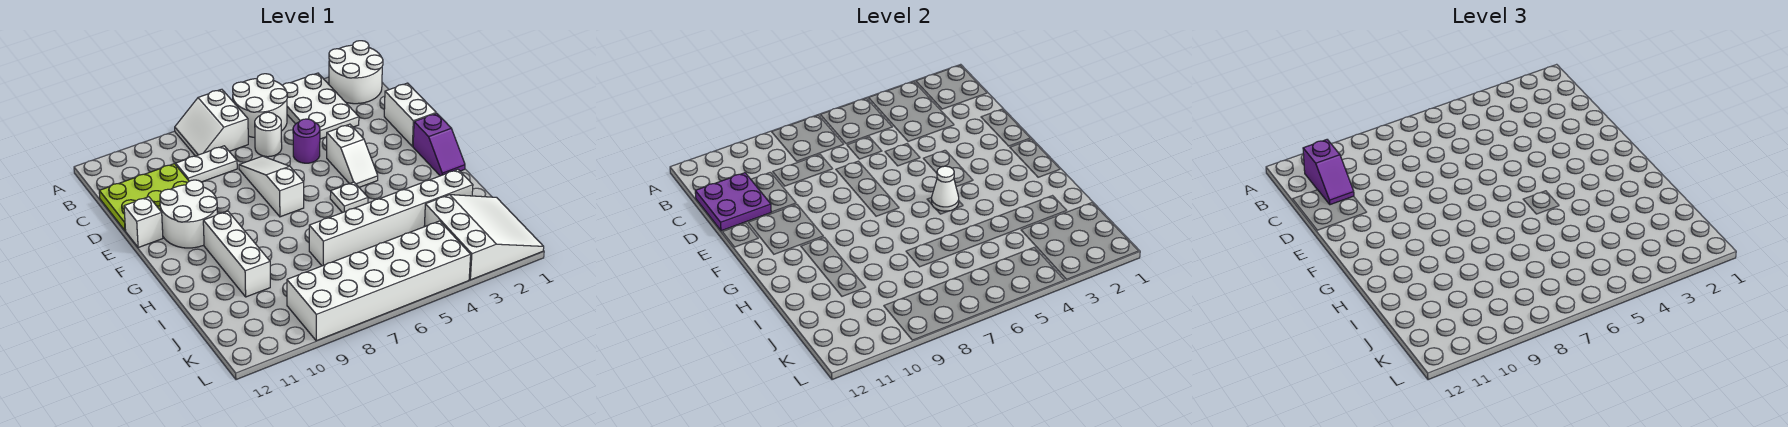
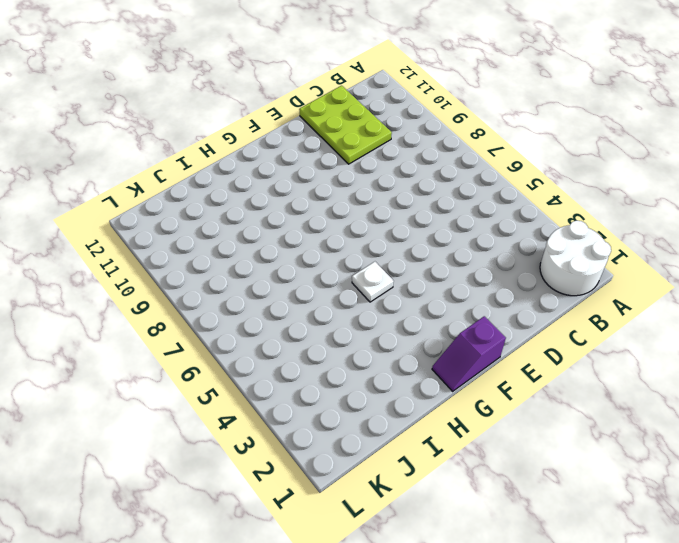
none -> white plate A3:C4 level 1
none -> white round brick A5:B6 level 1
none -> white slope A7:B8 level 1 top 7

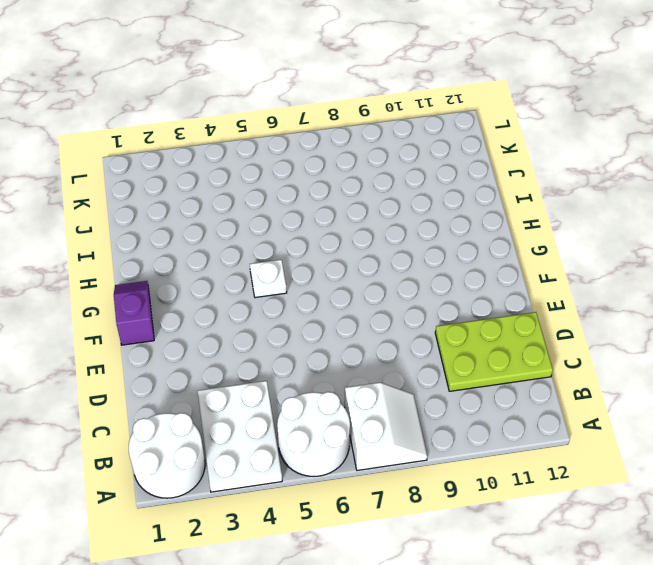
none -> white round brick C6 level 1
none -> white plate C8:C9 level 1
none -> white brick D1:E1 level 1

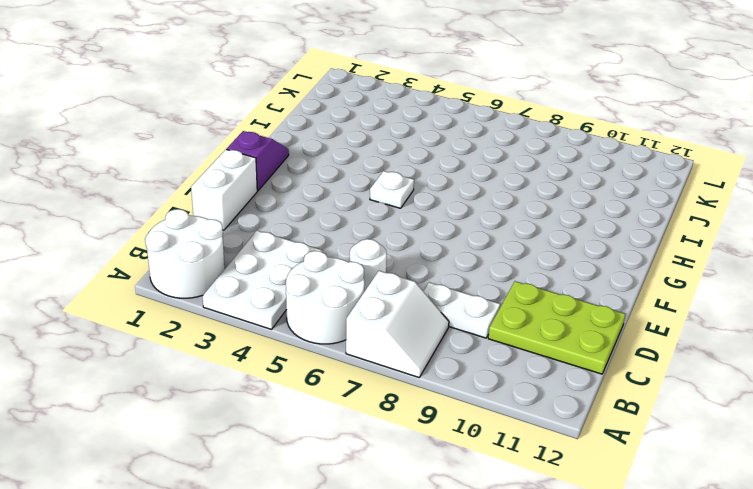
none -> purple round brick D5 level 1
none -> white slope D7:F7 level 1 top F
none -> white slope E4:F4 level 1 top E

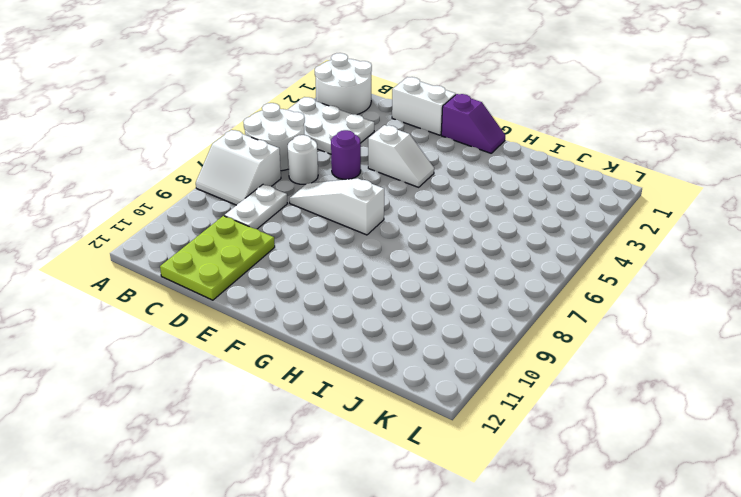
none -> white round brick E10:F11 level 1
none -> white brick E12 level 1
none -> white plate G5 level 1

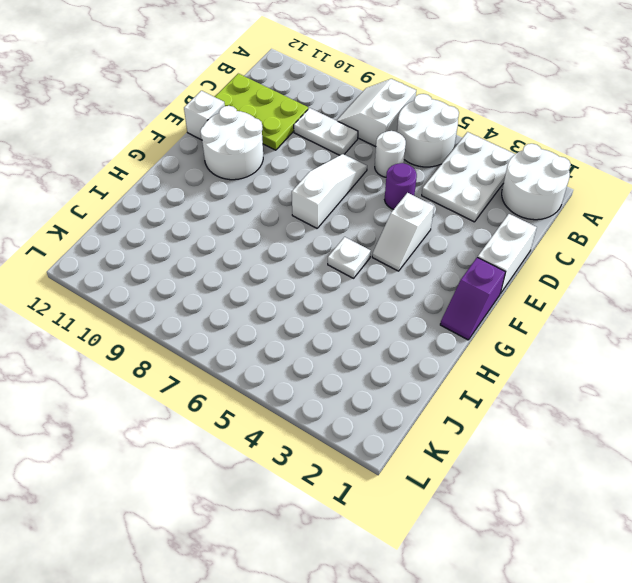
none -> white brick G10:I10 level 1
none -> white brick I2:I7 level 1
none -> white slope J1:L3 level 1 top 3

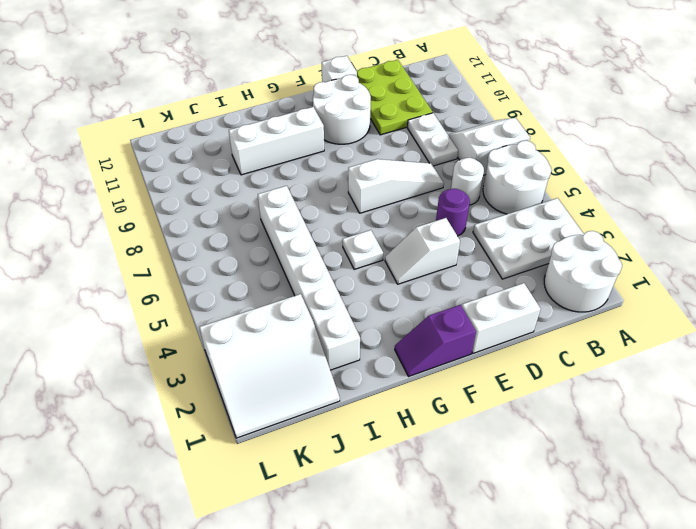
none -> white brick K4:L9 level 1
none -> purple plate C11:D12 level 2
none -> white cone G5 level 2

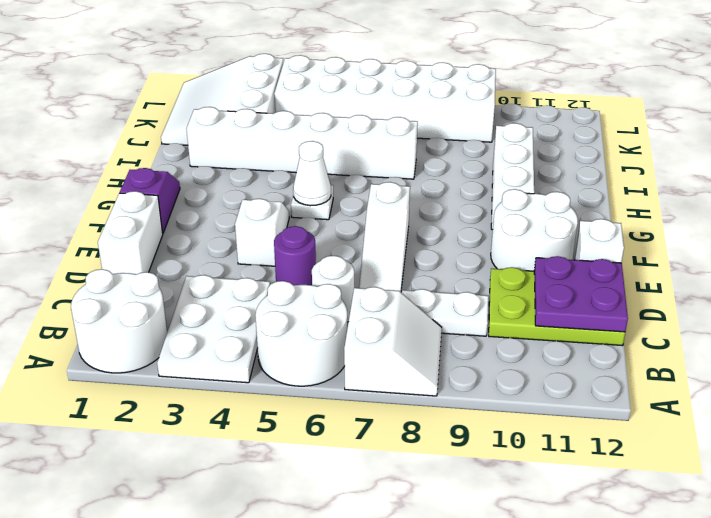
none -> purple slope B11:C11 level 3 top B

